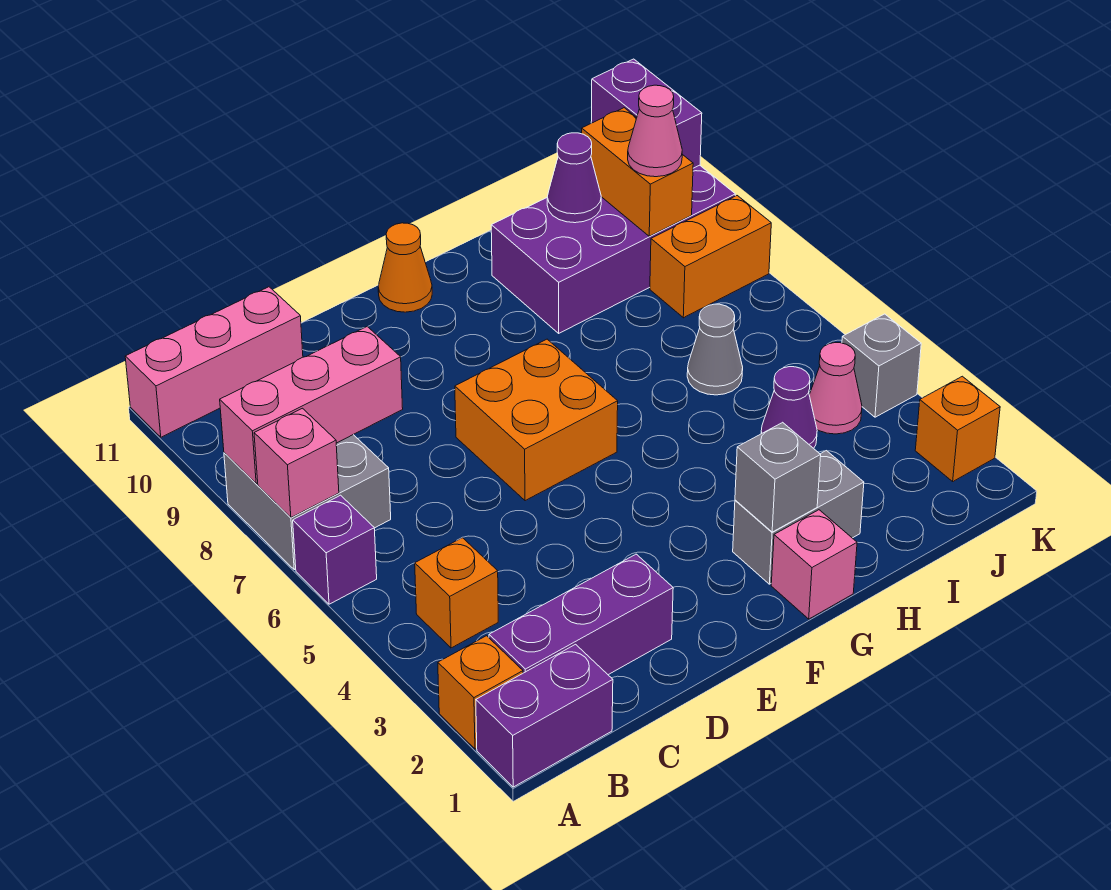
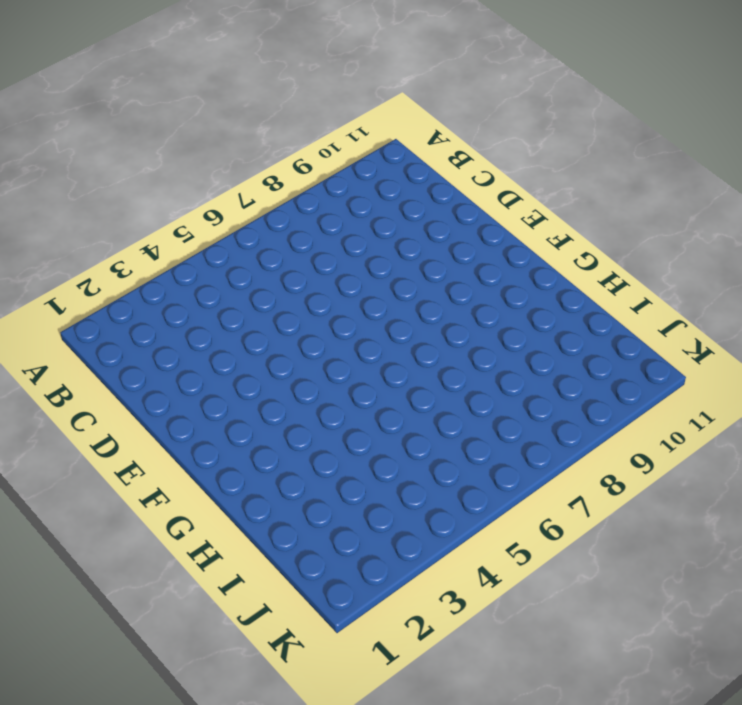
none -> purple brick A1:B1 level 1
none -> orange brick A2 level 1
none -> purple brick A6 level 1

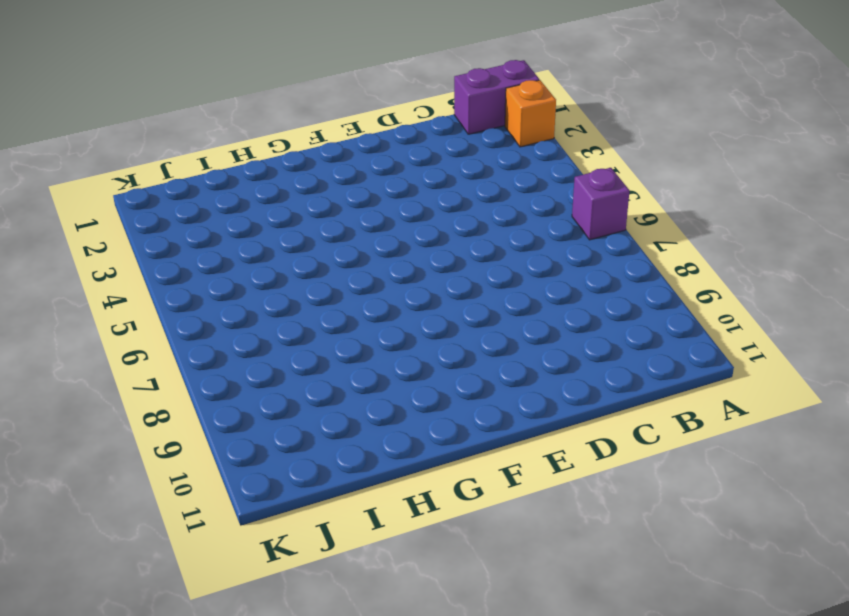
none -> grey brick A7:B8 level 1
none -> pink brick A11:C11 level 1
none -> purple brick B2:D2 level 1

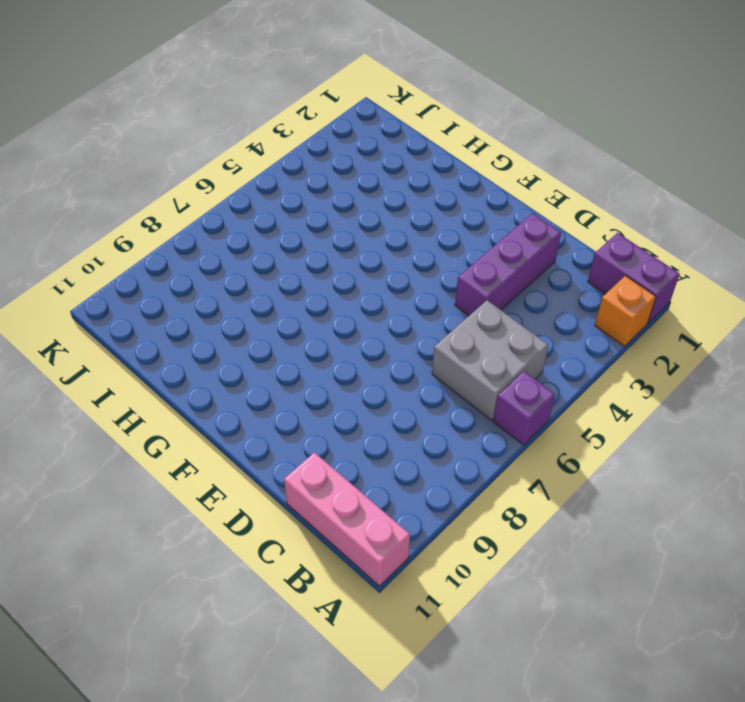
grey brick B5:C6 level 1 -> grey brick A7:B8 level 1
purple brick D2:D4 level 1 -> purple brick B2:D2 level 1
none -> orange brick B4 level 1
none -> orange brick E6:F7 level 1
none -> orange cone F11 level 1

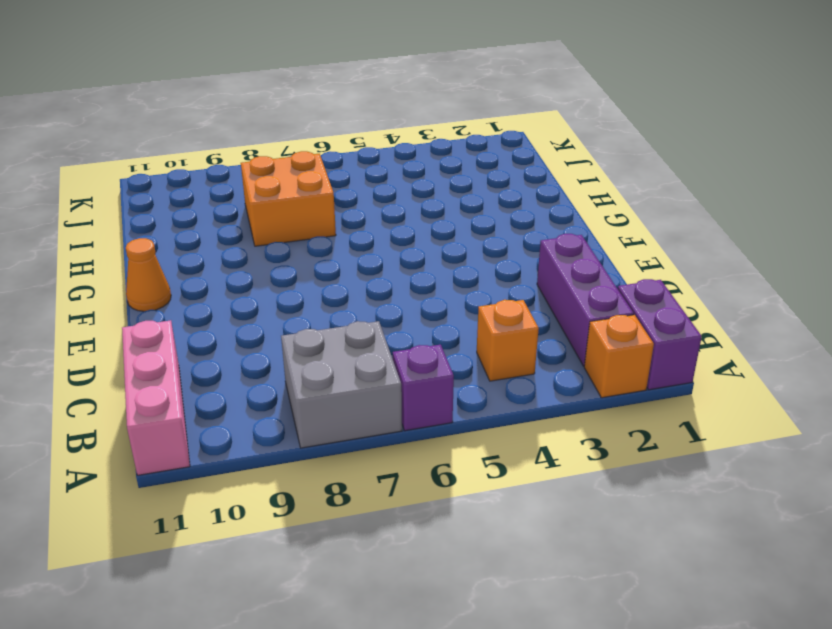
orange brick H7:I8 level 1 -> orange brick E6:F7 level 1
none -> pink brick G1 level 1
none -> grey brick G2:H2 level 1
none -> purple brick H9:K10 level 1

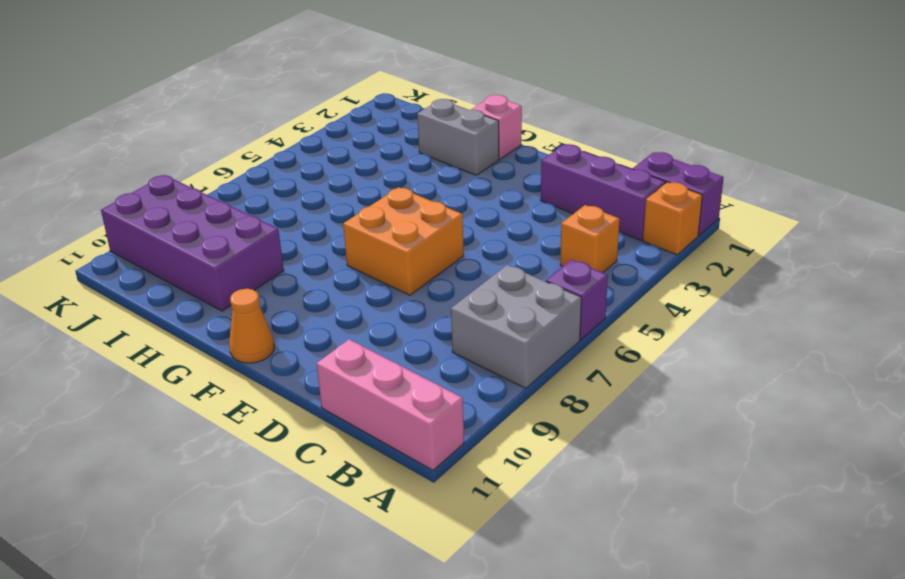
none -> purple cone I4 level 1
none -> grey cone I6 level 1
none -> pink cone J4 level 1

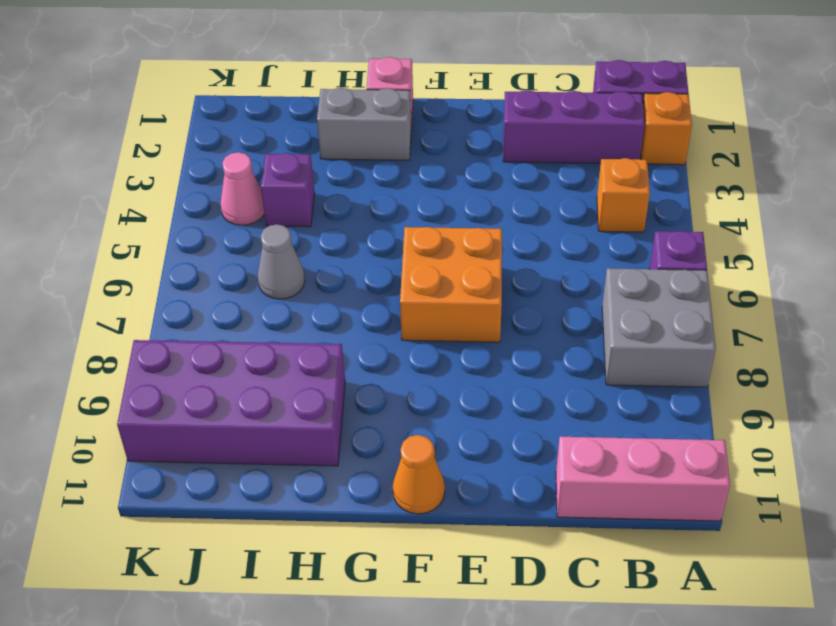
purple brick I4 level 1 -> purple cone I4 level 1
none -> orange brick J8:K8 level 1
none -> orange brick K2 level 1
none -> grey brick K4 level 1

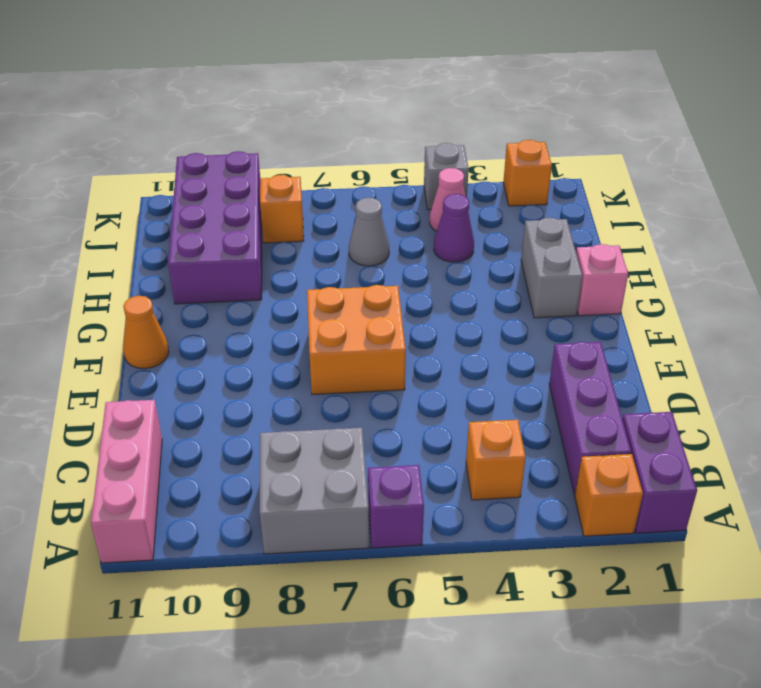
orange brick J8 level 1 -> orange brick J8:K8 level 1
none -> pink brick A7 level 2
none -> pink brick A8:C8 level 2
none -> grey brick G2 level 2

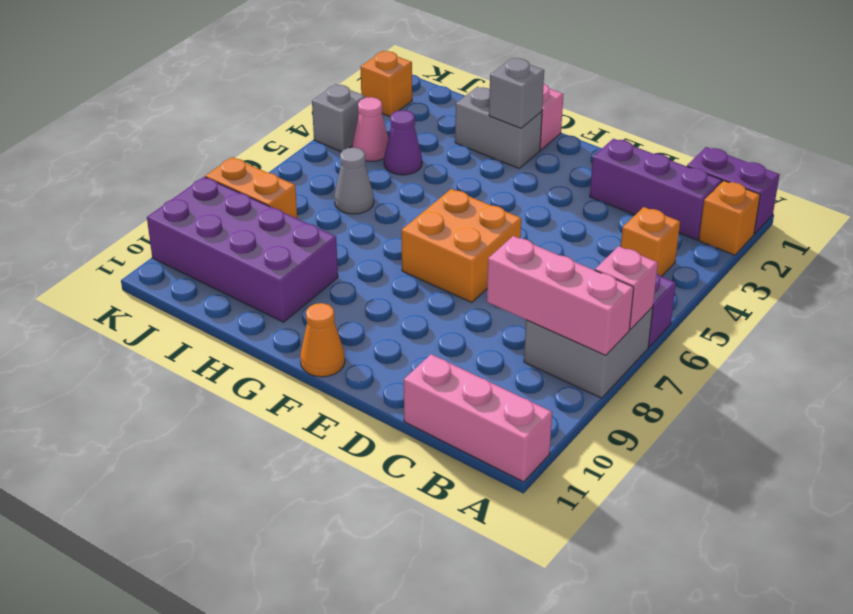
none -> purple cone I10 level 2
none -> orange brick J9:J10 level 2
none -> purple brick K10:K11 level 2

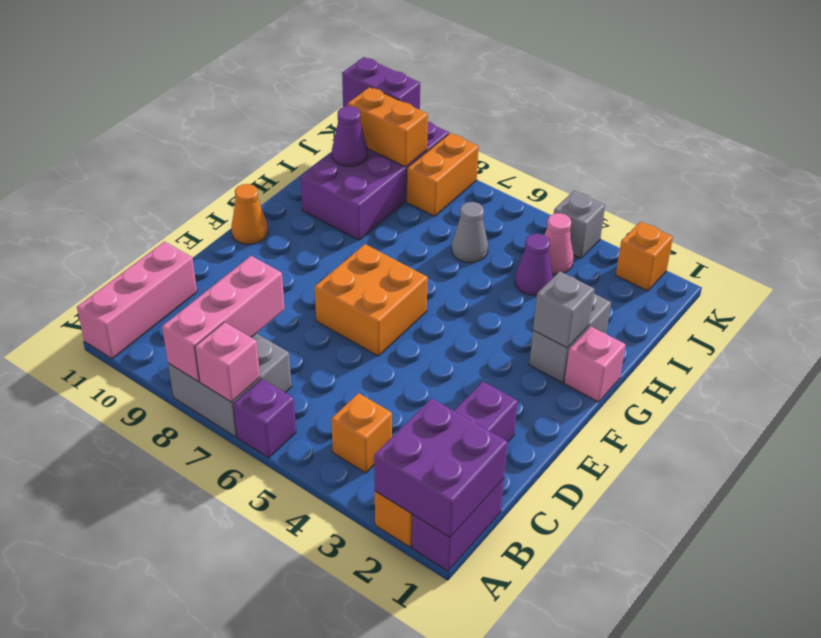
purple brick A1:B2 level 2 -> none
none -> pink cone J9 level 3

